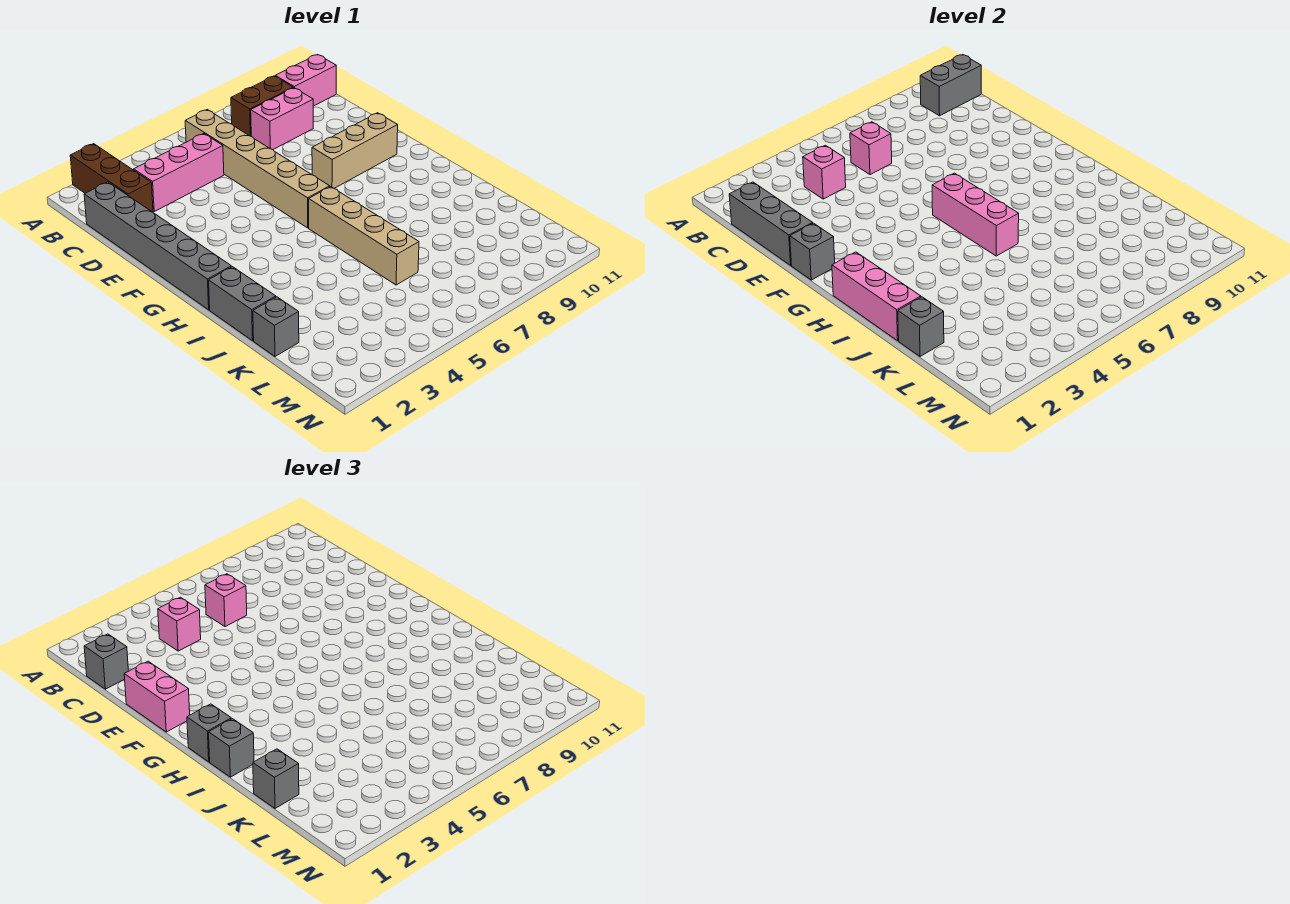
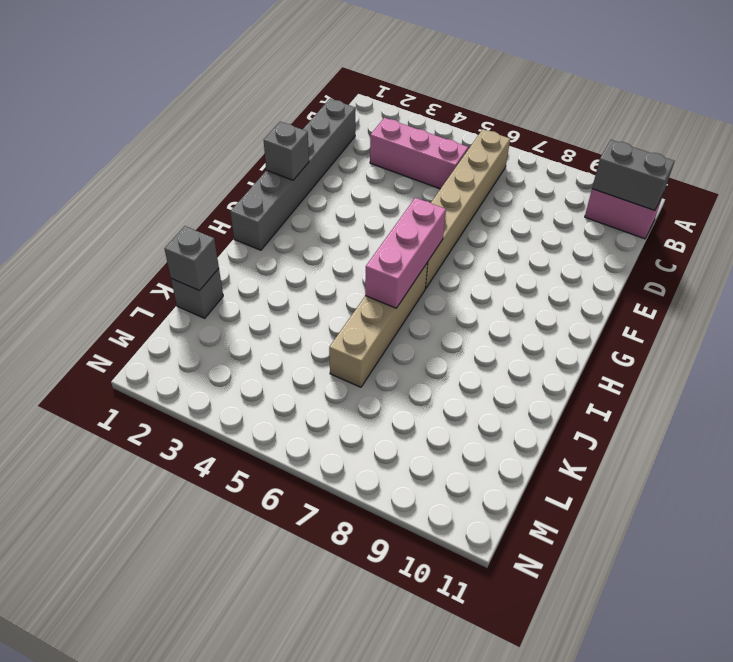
none -> brown brick A2:C2 level 1
none -> brown brick B8:B9 level 1
none -> pink brick C8:C9 level 1

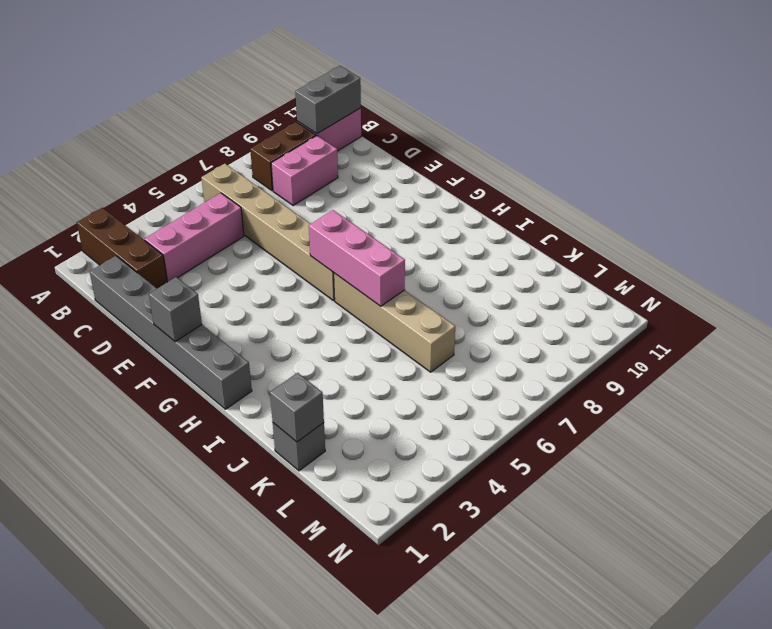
none -> tan brick F8:F10 level 1
none -> grey brick I1:J1 level 1
none -> grey brick C1:E1 level 2

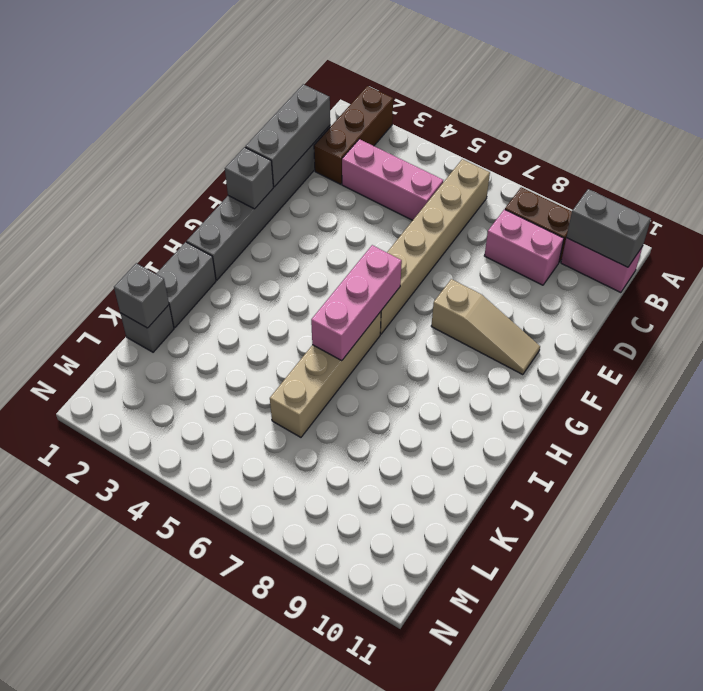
tan slope F8:F10 level 1 top 8 -> tan brick F8:F10 level 1
none -> pink brick C4 level 2
none -> pink brick C6 level 2
none -> pink brick H1:J1 level 2

